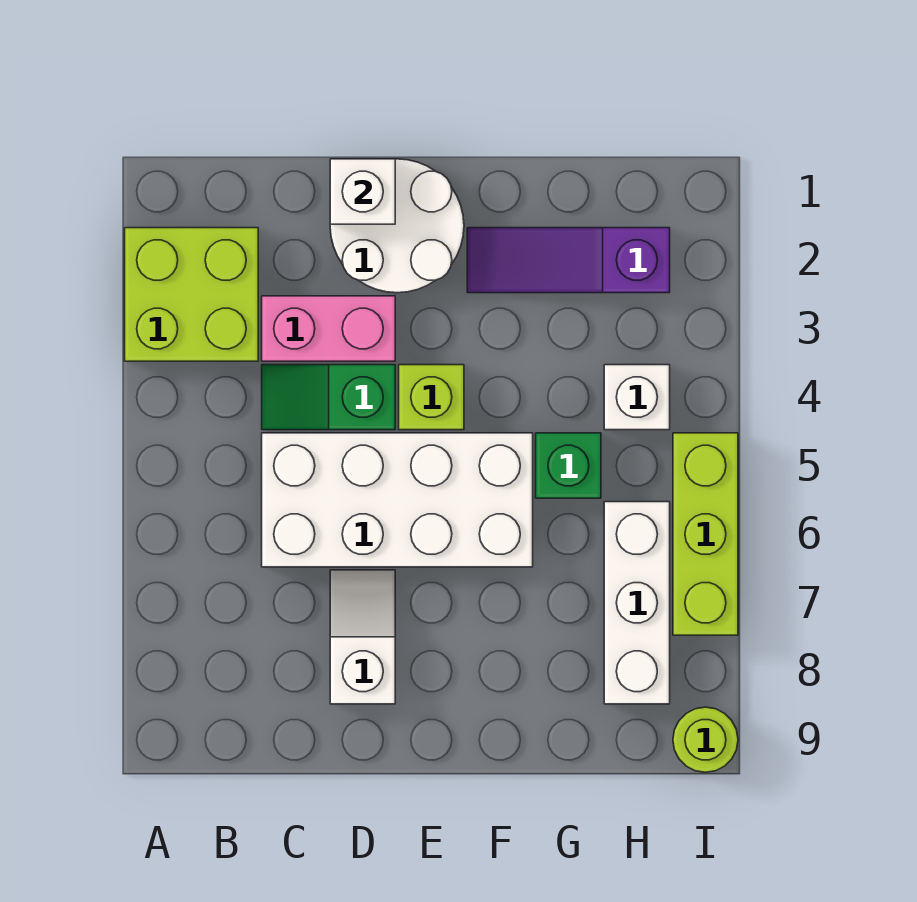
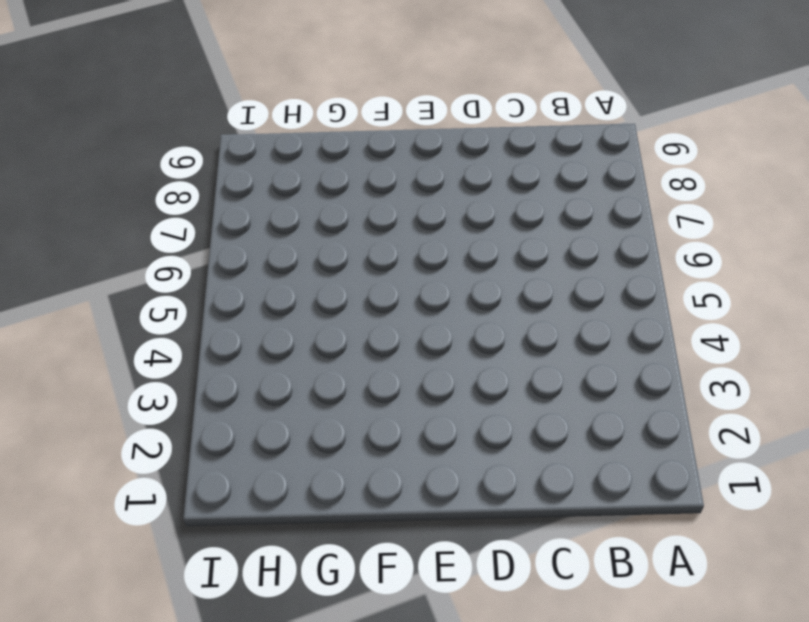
none -> lime brick A2:B3 level 1
none -> pink brick C3:D3 level 1
none -> green slope C4:D4 level 1 top D

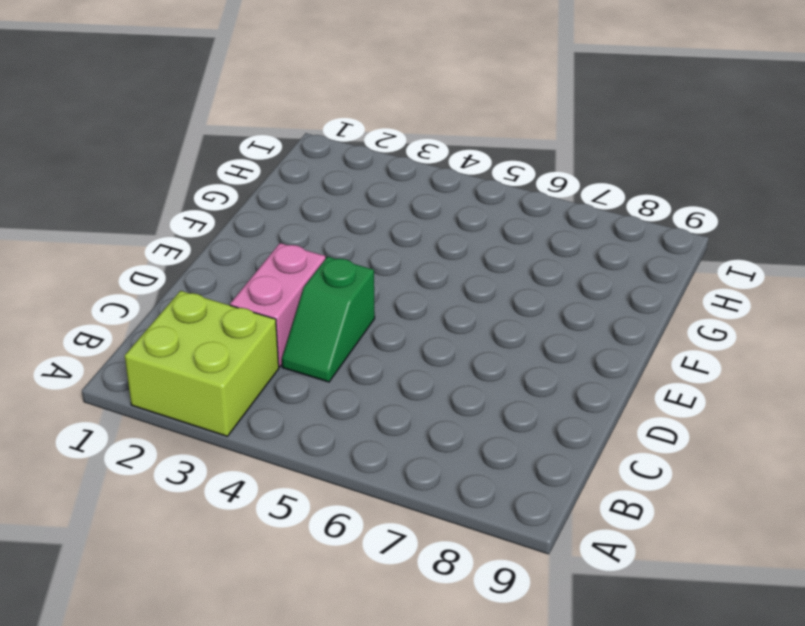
none -> white brick C5:F6 level 1
none -> white round brick D1:E2 level 1
none -> white slope D7:D8 level 1 top 8

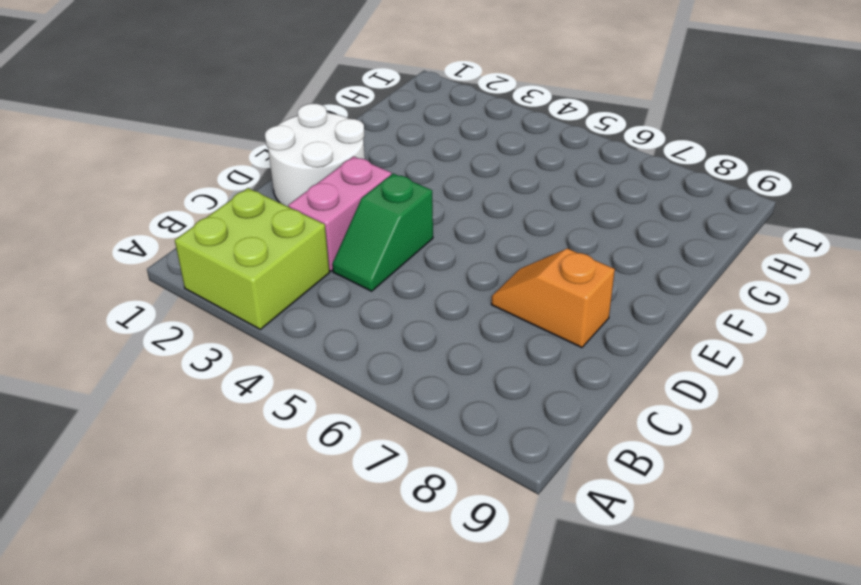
orange slope D7:D8 level 1 top 8 -> white slope D7:D8 level 1 top 8
none -> white brick C5:F6 level 1
none -> lime brick E4 level 1
none -> purple slope F2:H2 level 1 top H

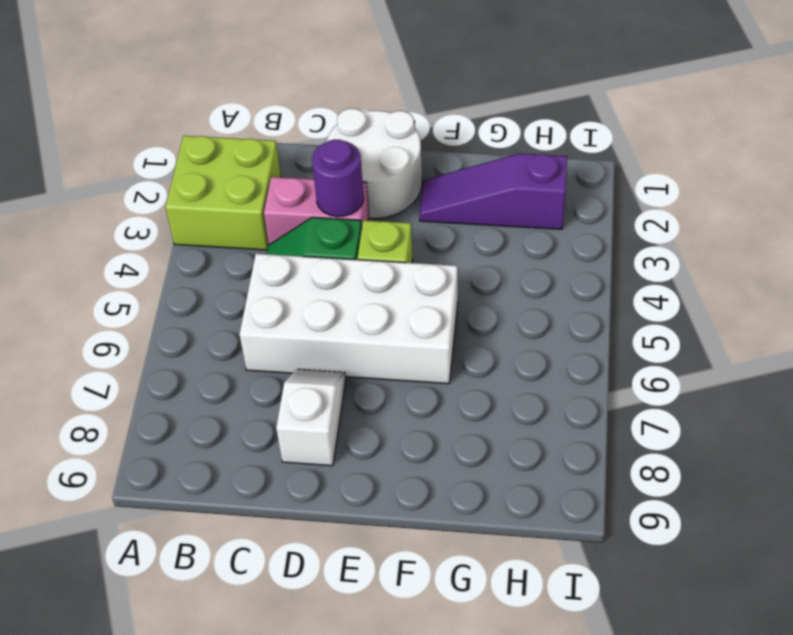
purple round brick D3 level 2 -> none
none -> green brick G5 level 1
none -> white brick H4 level 1
none -> white brick H6:H8 level 1

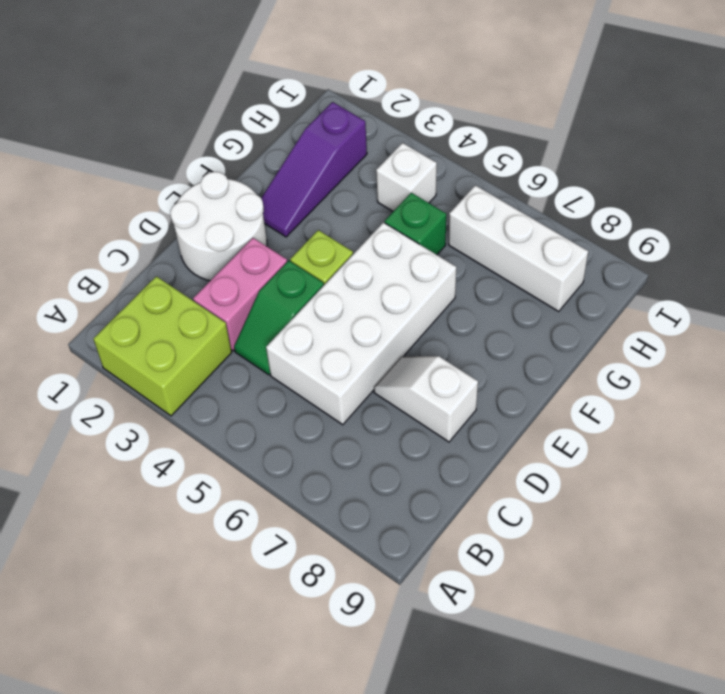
none -> lime brick I5:I7 level 1
none -> lime round brick I9 level 1
none -> white brick D1 level 2

